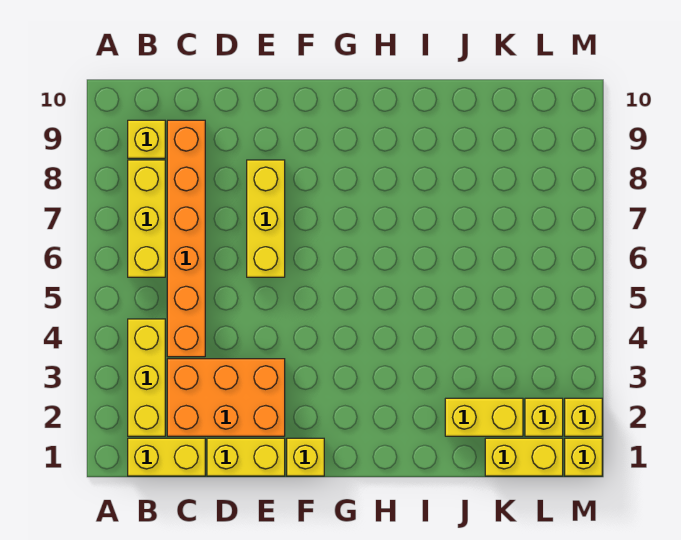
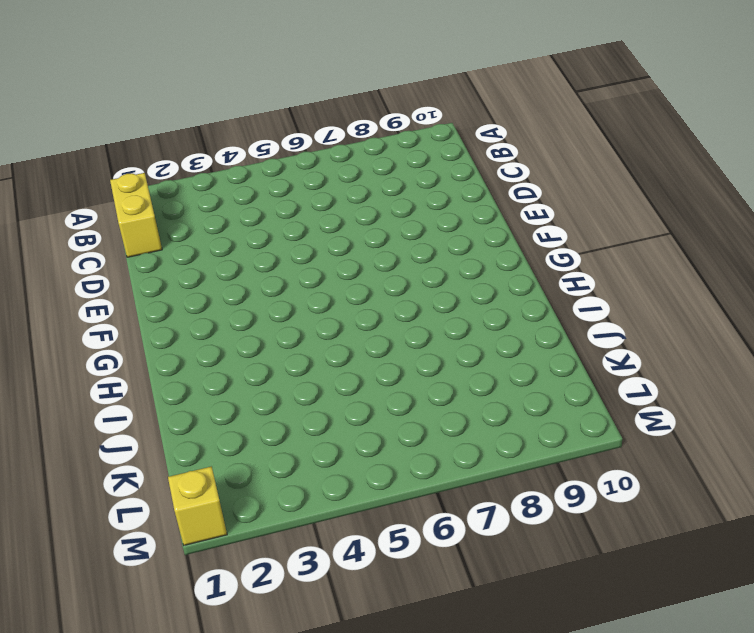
none -> yellow brick B2:B4 level 1
none -> yellow brick B6:B8 level 1
none -> yellow brick B9 level 1

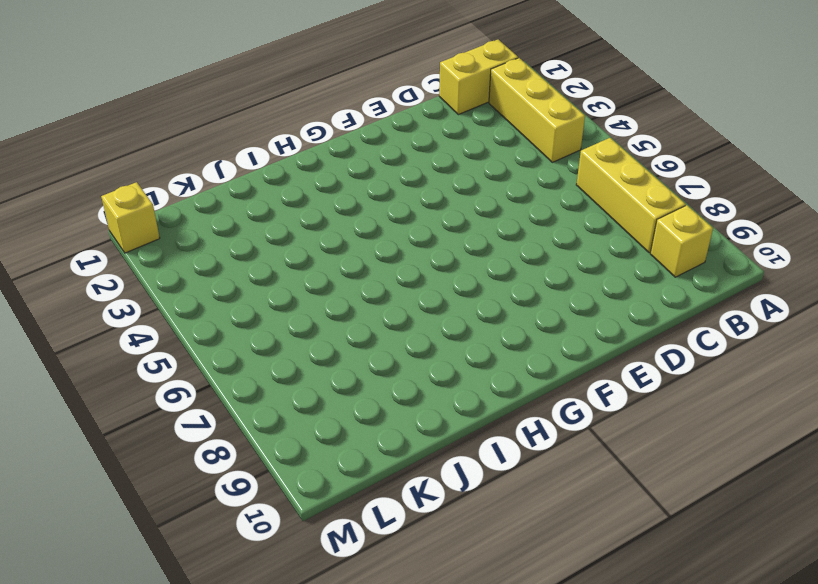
none -> orange brick C2:E3 level 1
none -> orange brick C4:C9 level 1
none -> yellow brick D1:E1 level 1

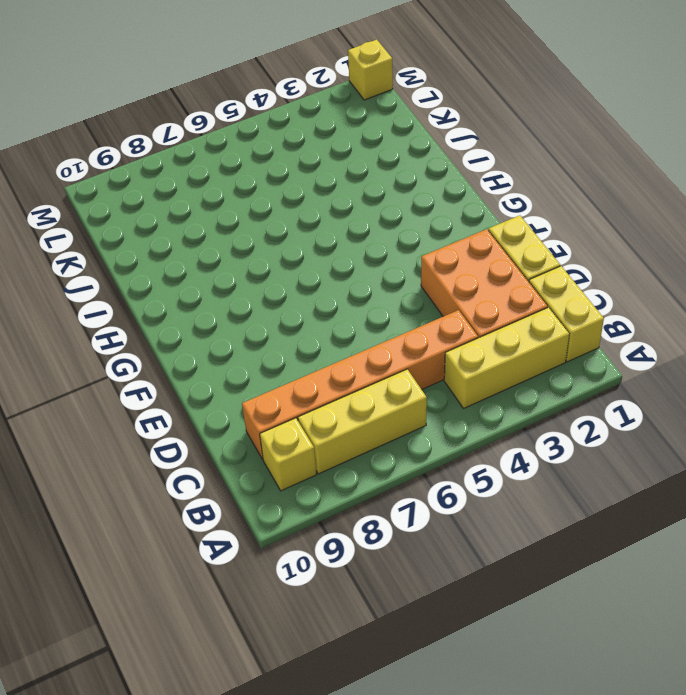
none -> yellow brick E6:E8 level 1
none -> yellow brick F1 level 1
none -> yellow brick J2:K2 level 1

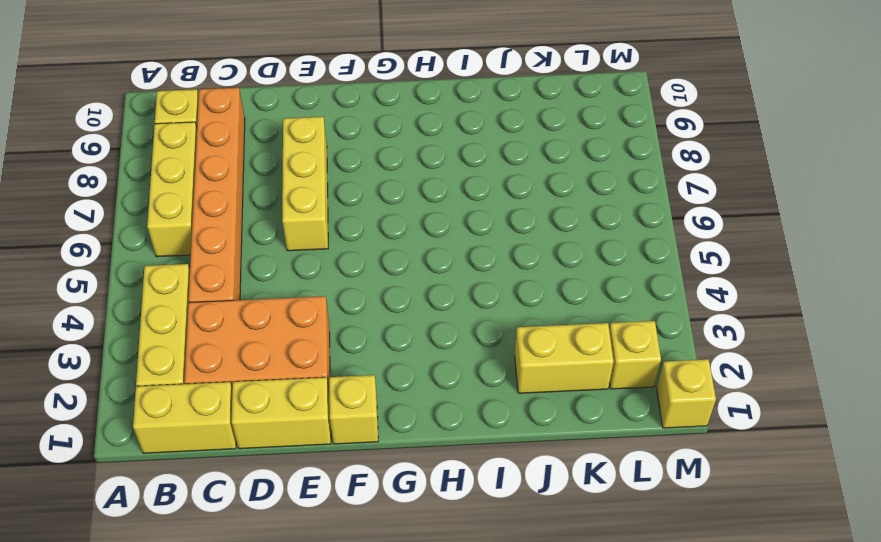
none -> yellow brick K1:L1 level 1
none -> yellow brick M2 level 1

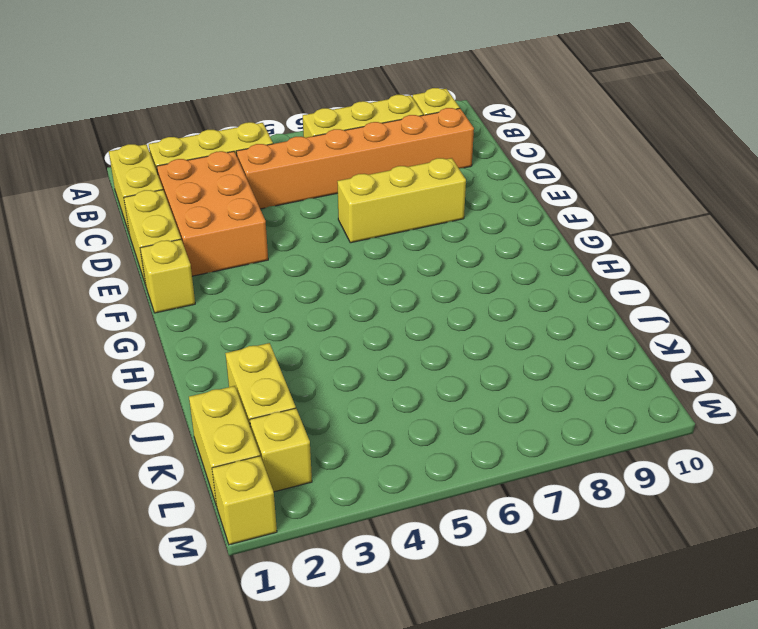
none -> yellow brick M2 level 1

